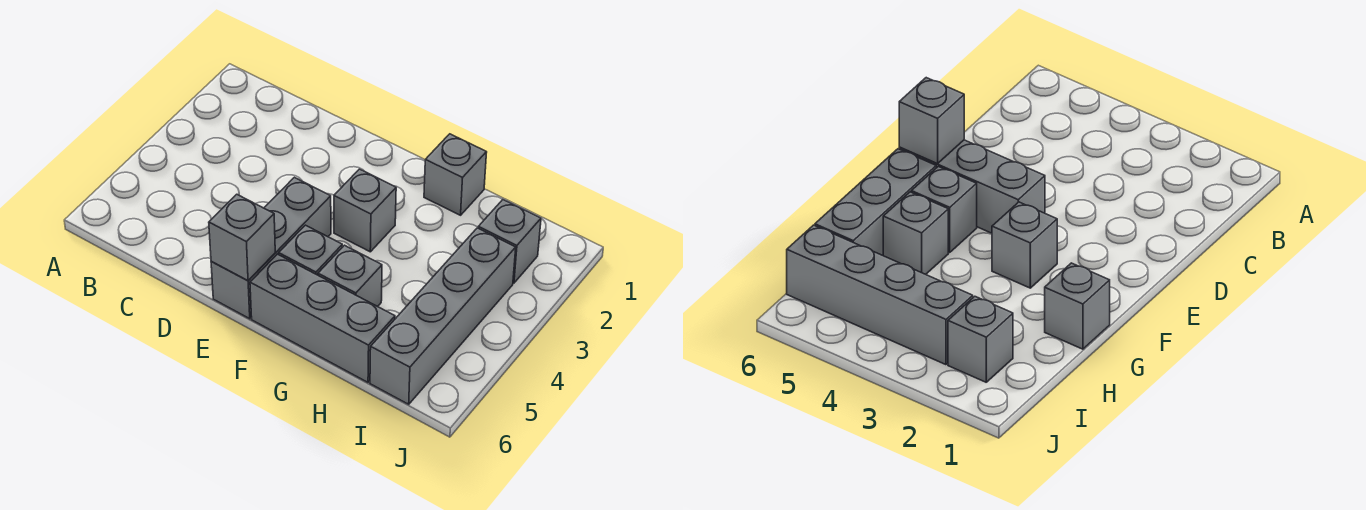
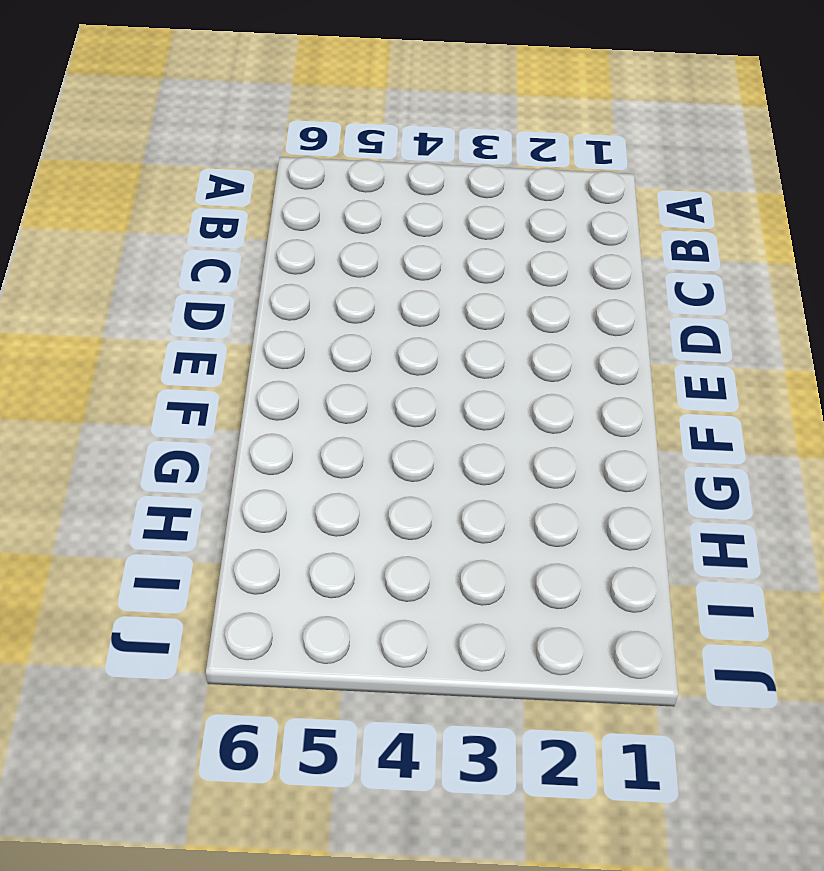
none -> grey brick E4:E6 level 1
none -> grey brick F3 level 1

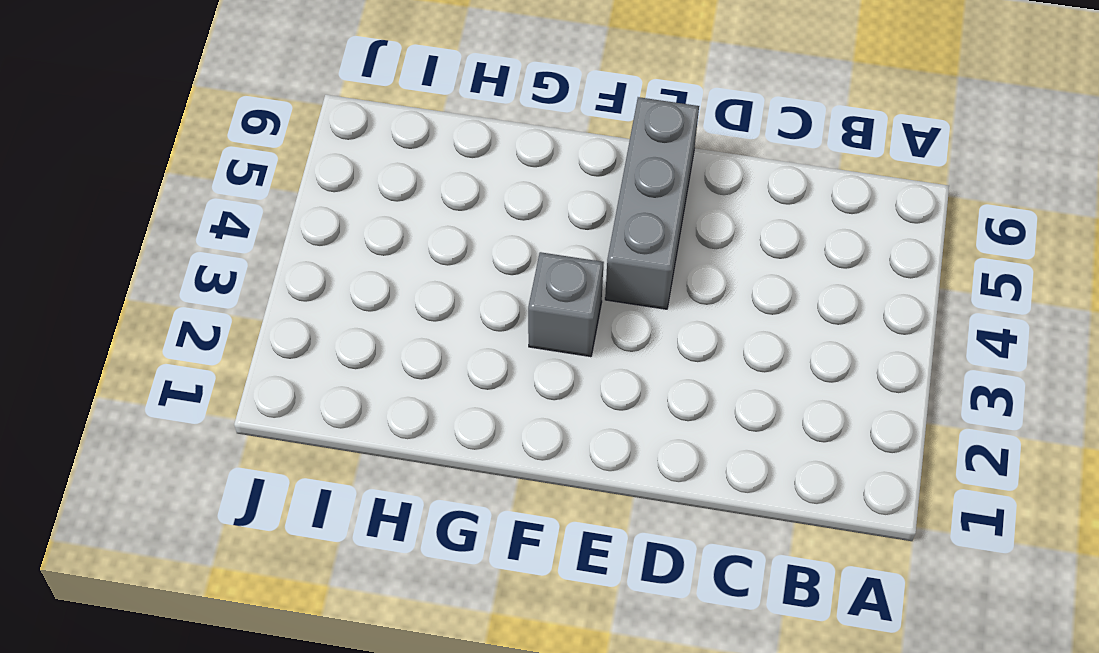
none -> grey brick F5 level 1
none -> grey brick F6:H6 level 1

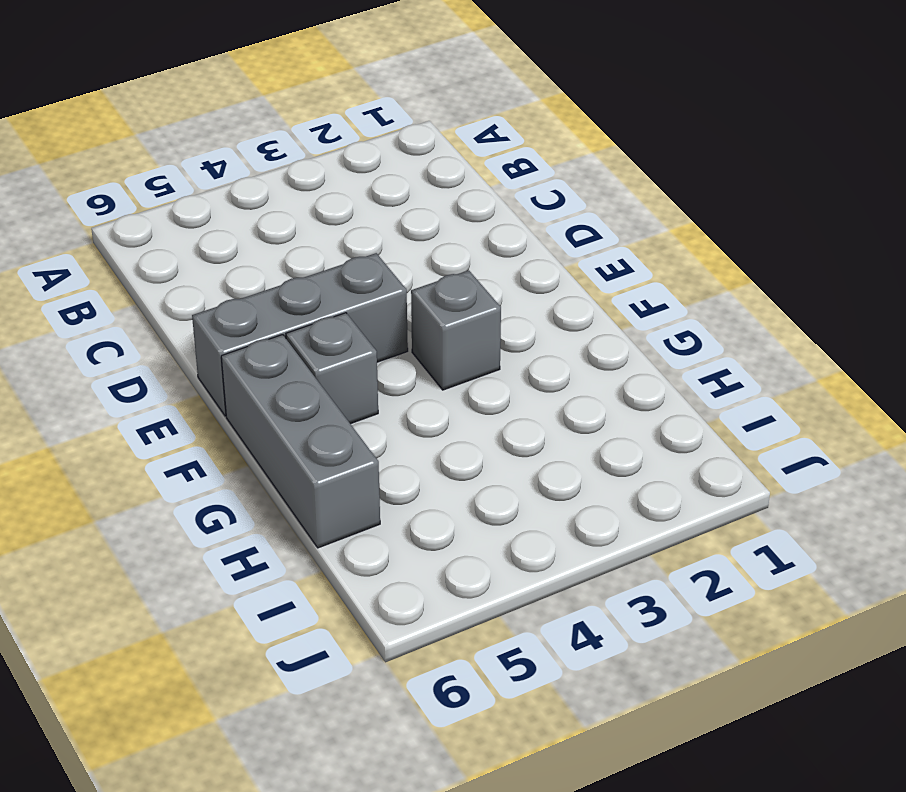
none -> grey brick G1 level 1
none -> grey brick G5 level 1

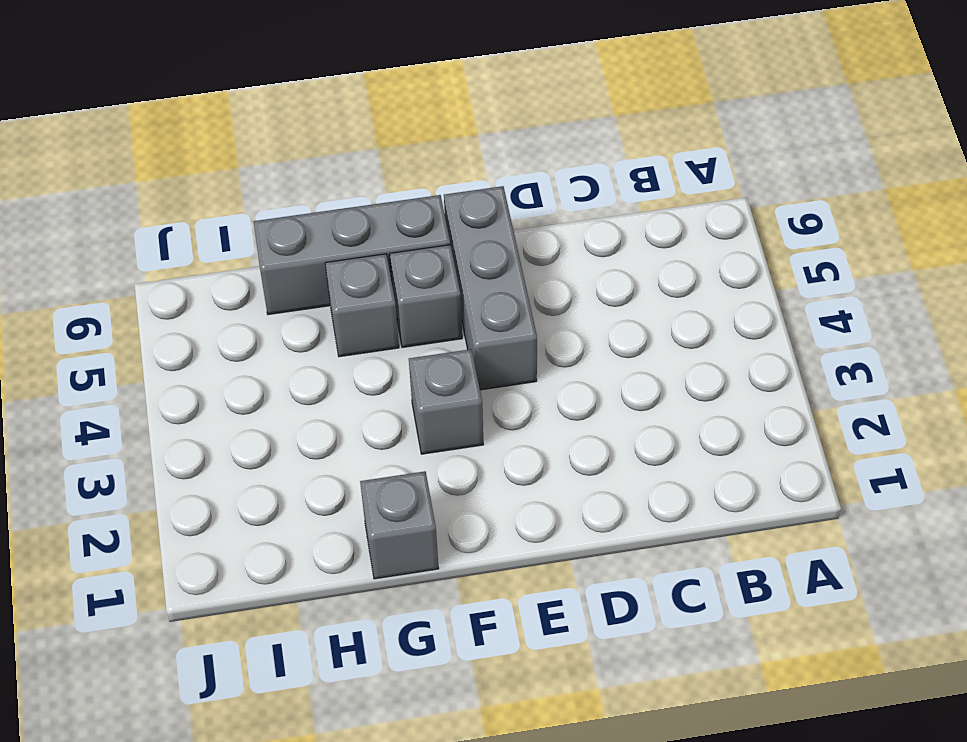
none -> grey brick I2 level 1
none -> grey brick I3:I6 level 1

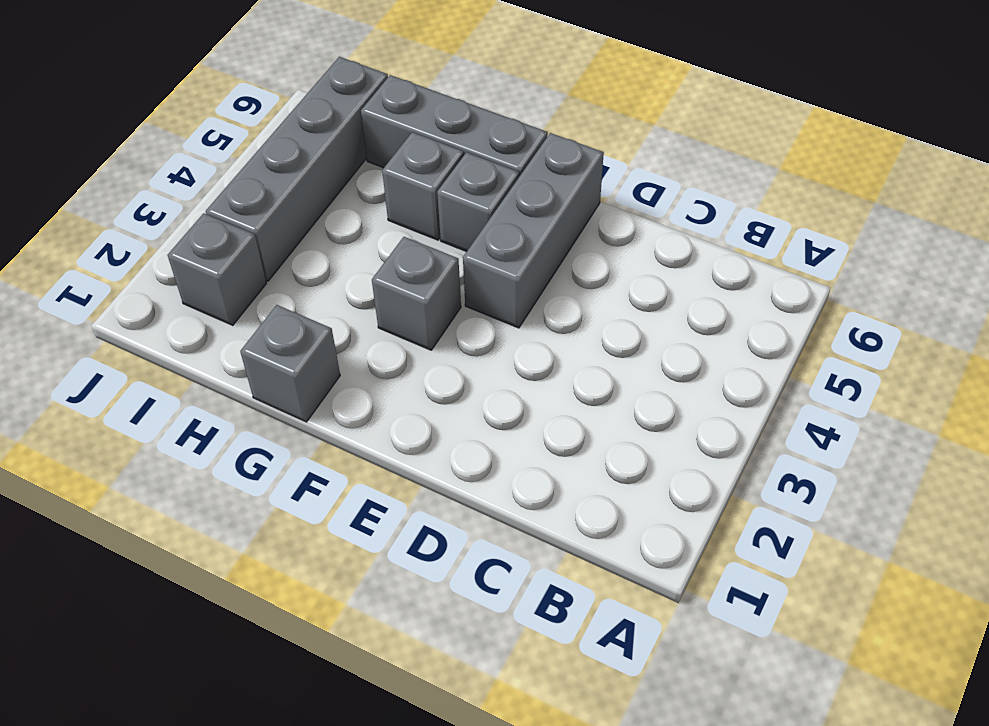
none -> grey brick E6 level 2

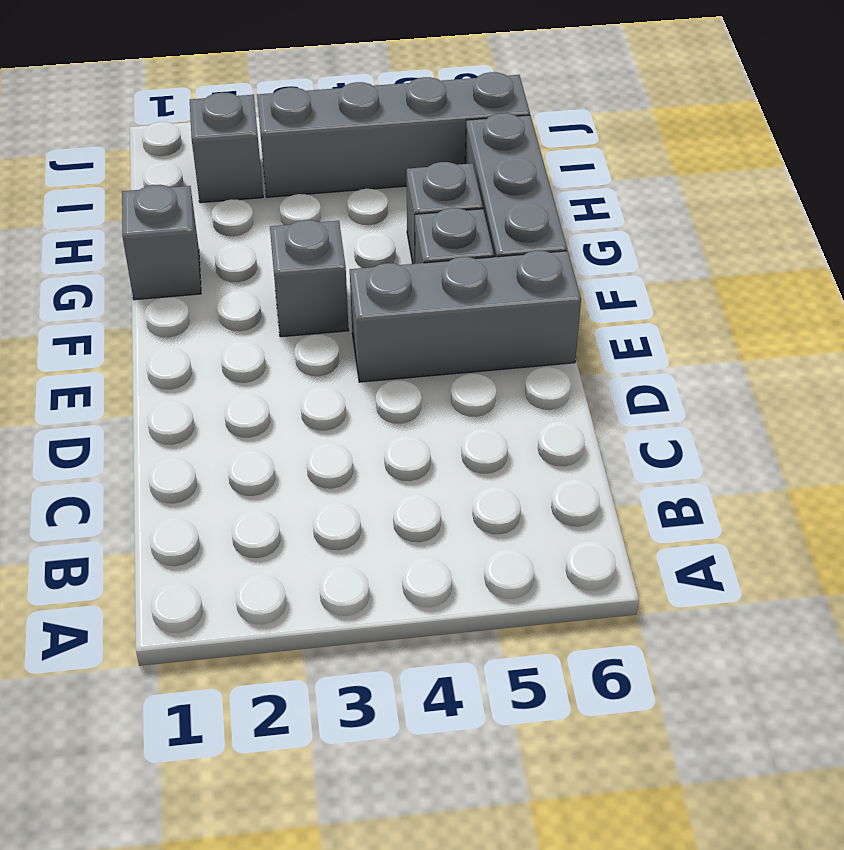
none -> grey brick E6 level 2

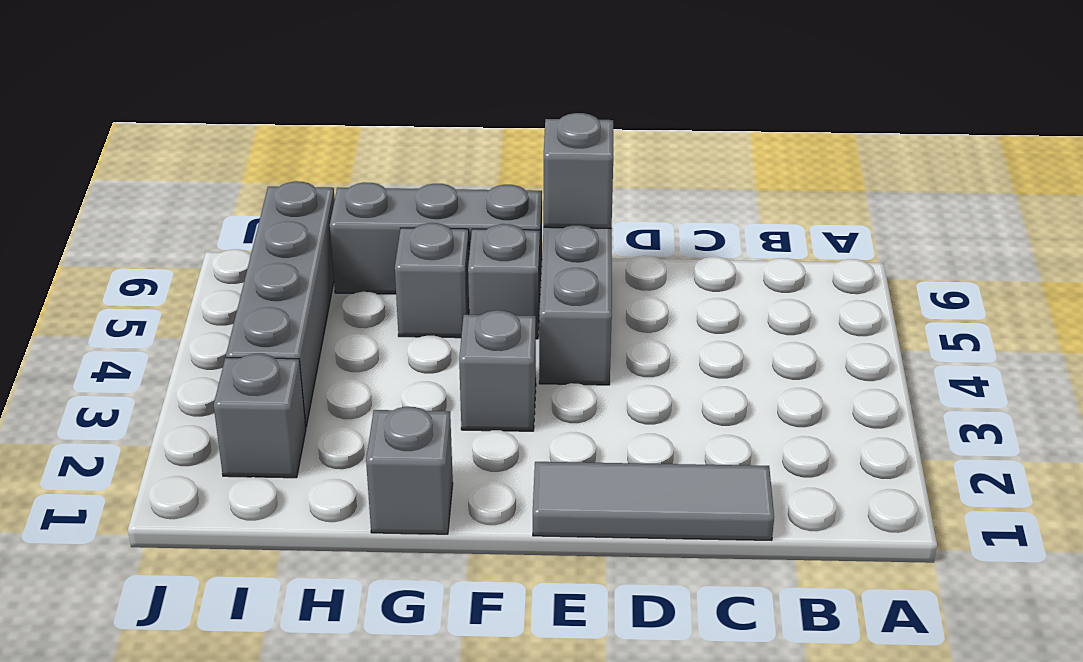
grey tile C1:E1 level 1 -> none

